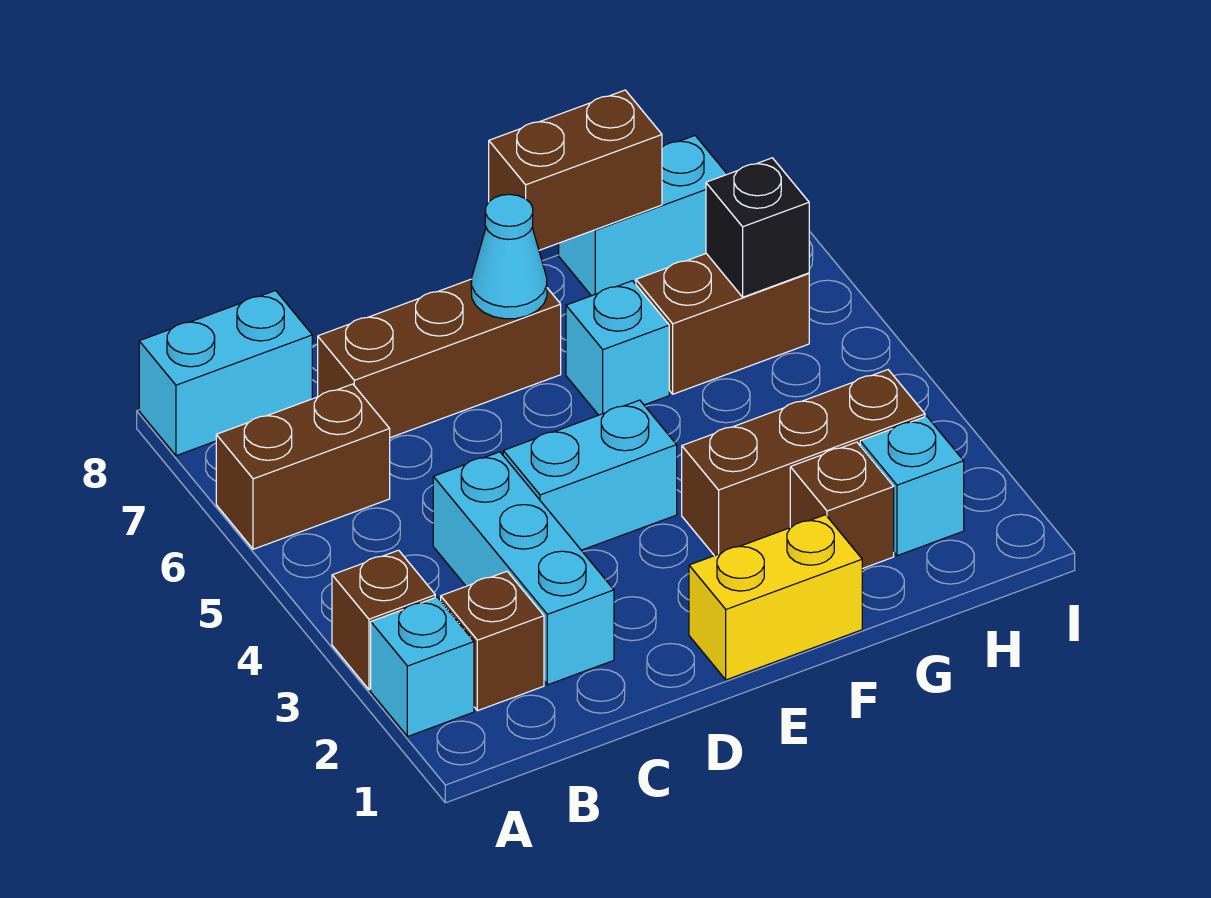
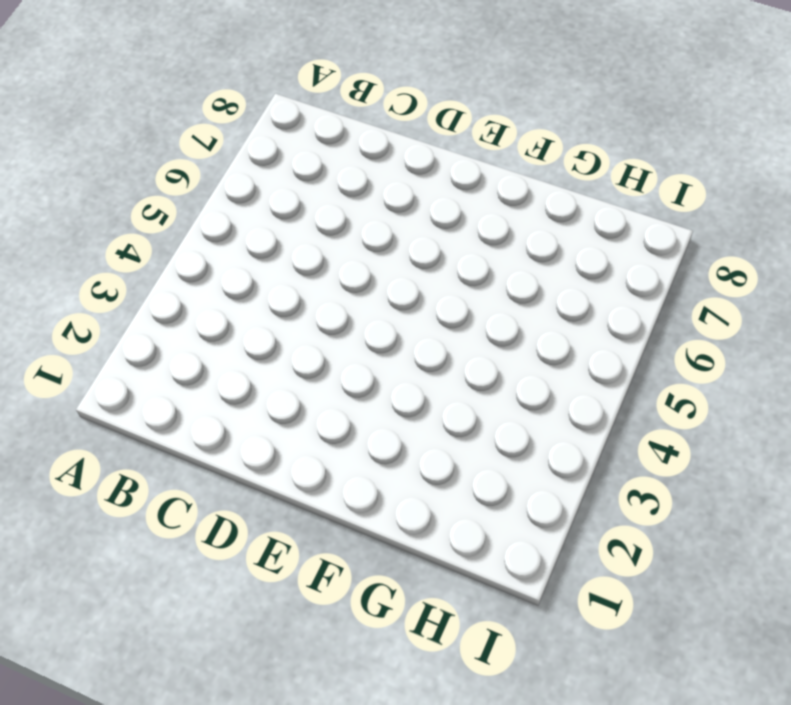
none -> cyan brick A2 level 1
none -> brown brick A3 level 1
none -> brown brick A6:B6 level 1

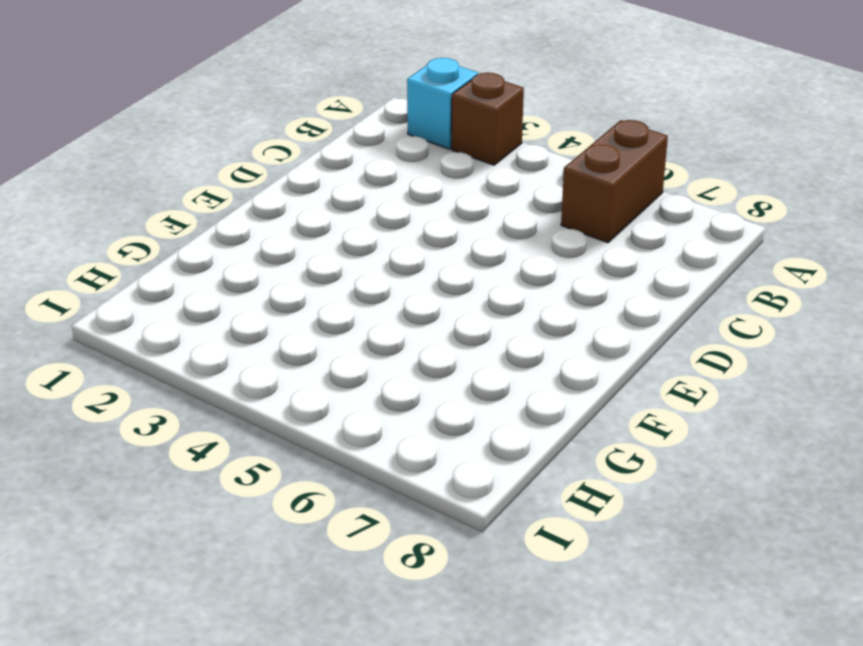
none -> cyan brick A8:B8 level 1
none -> brown brick B2 level 1
none -> cyan brick C2:C4 level 1

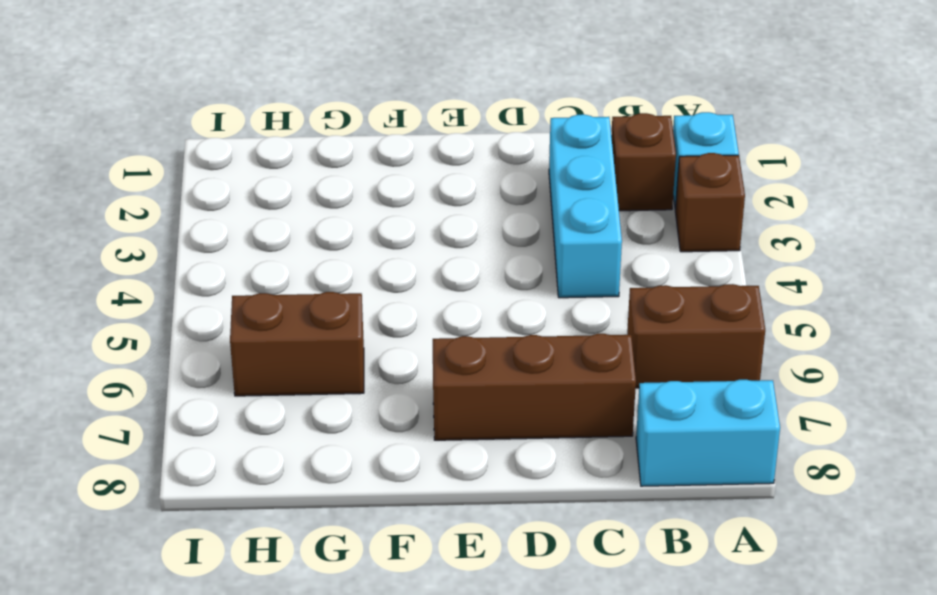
none -> cyan brick D4:E4 level 1
none -> yellow brick E1:F1 level 1
none -> brown brick F3:H3 level 1

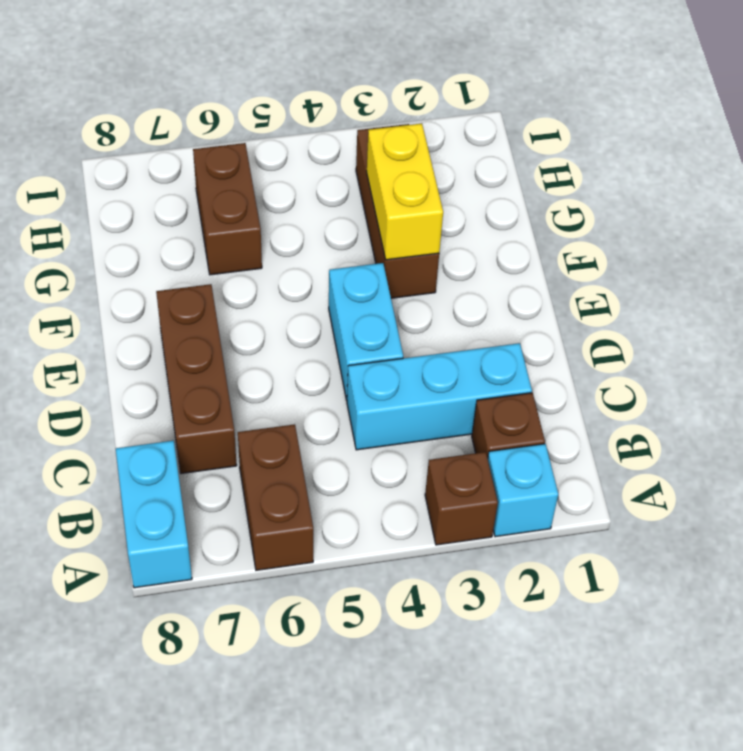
yellow brick F3:G3 level 2 -> yellow brick E1:F1 level 1
none -> cyan brick F6 level 1
none -> brown brick G2 level 1
none -> cyan brick G8:H8 level 1

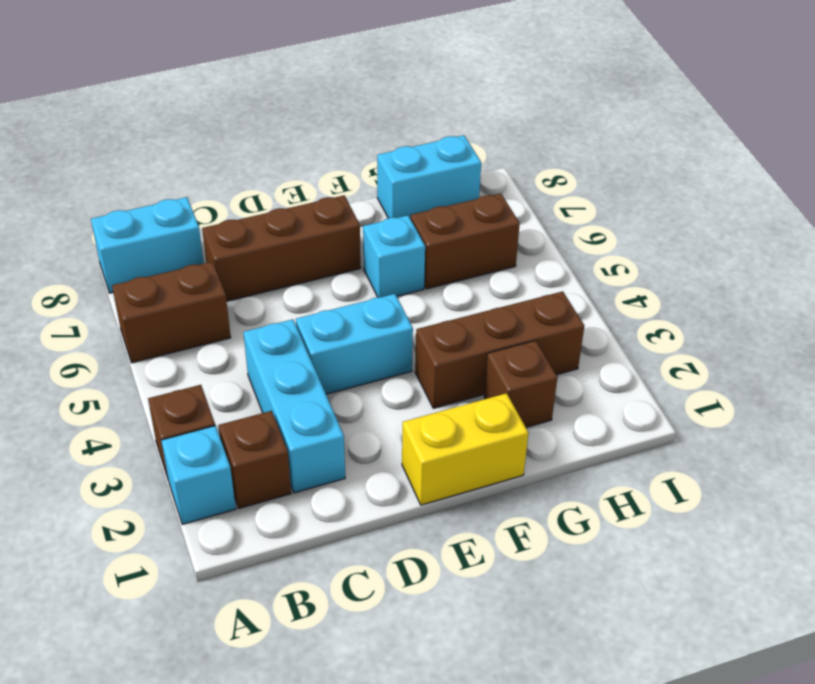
none -> cyan brick H2 level 1
none -> cyan cone E7 level 2
none -> brown brick F8:G8 level 2

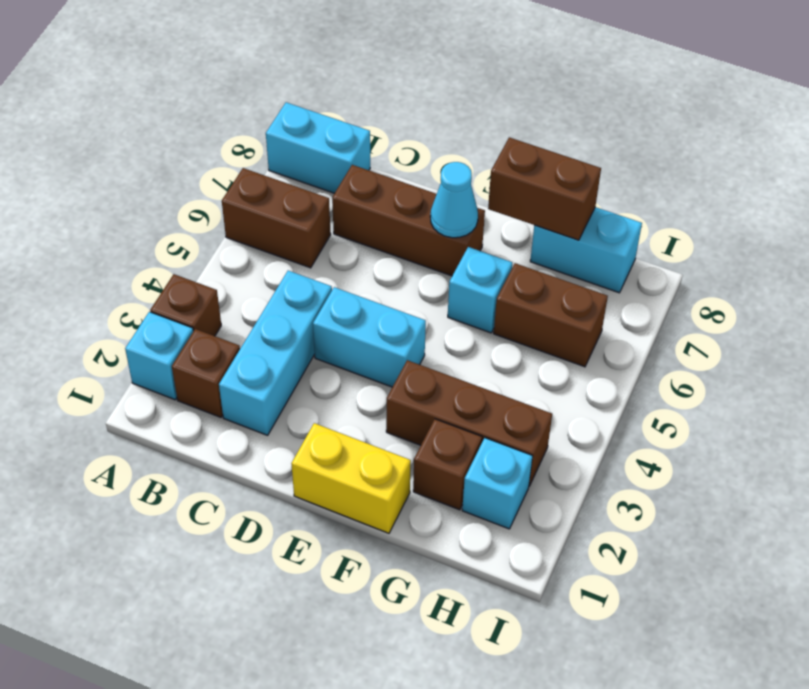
none -> black brick H6 level 2

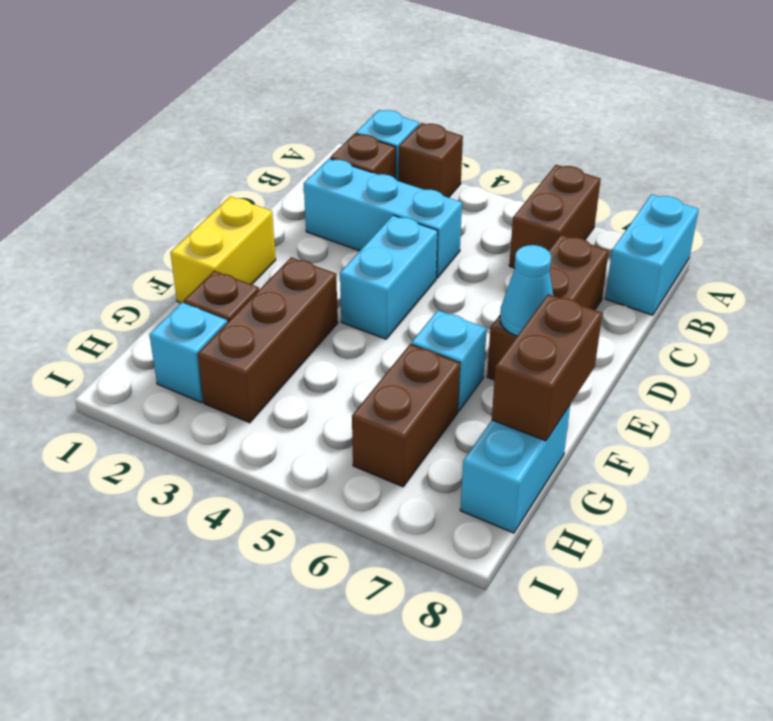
none -> black brick H6 level 2

